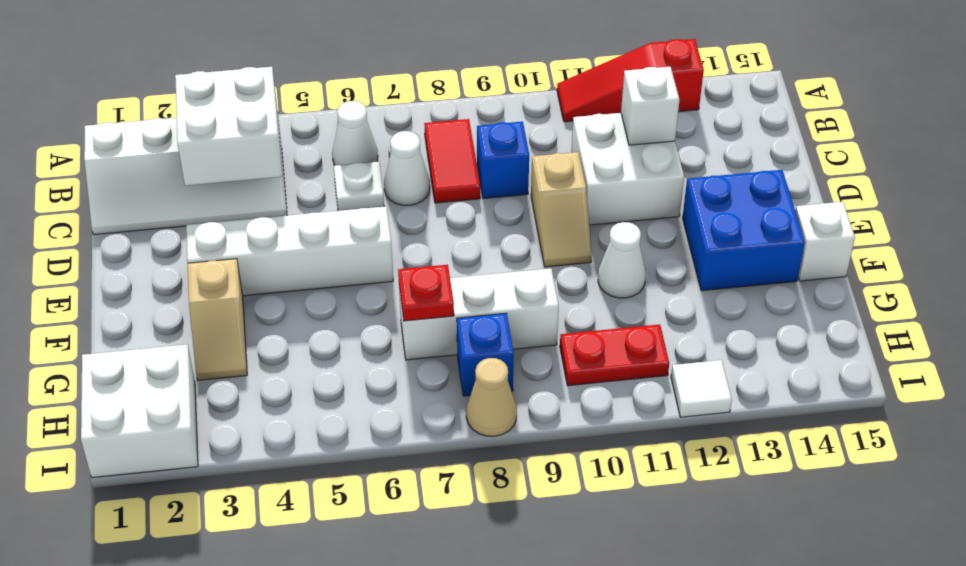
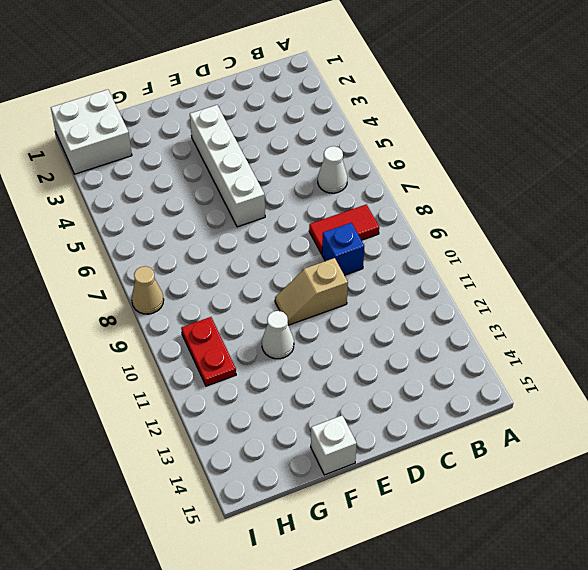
none -> red slope A11:A13 level 1 top 13
none -> white slope B1:C4 level 1 top B
none -> white plate C6 level 1

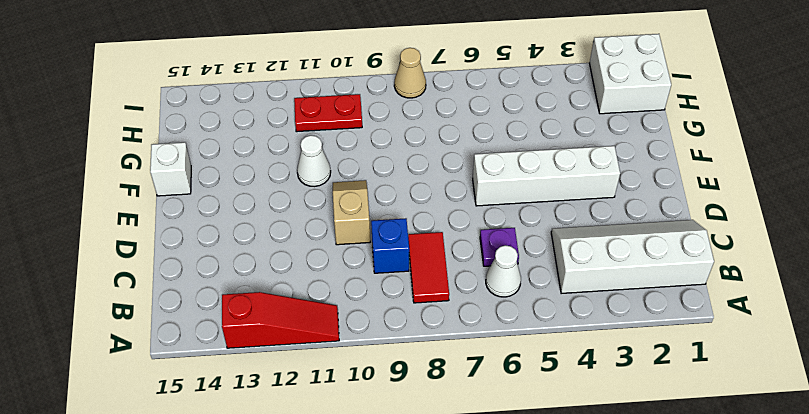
purple plate C6 level 1 -> white plate C6 level 1
none -> white cone C7 level 1
none -> white brick C11:D12 level 1
none -> blue brick E13:F14 level 1

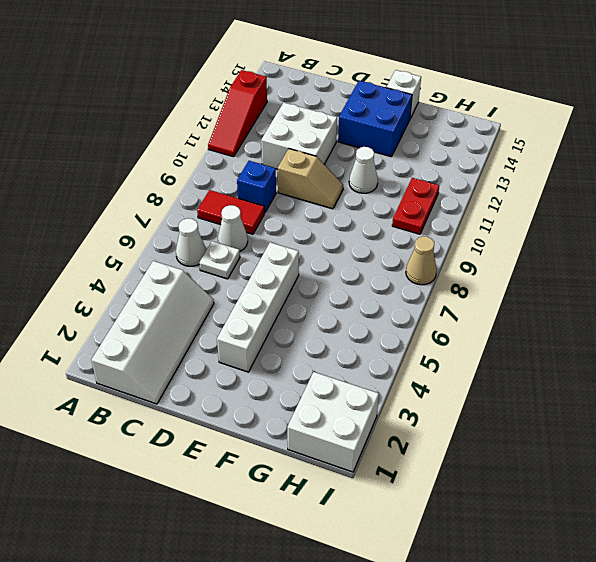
none -> tan slope F3:G3 level 1 top F
none -> white brick G7:G9 level 1
none -> blue brick H8 level 1

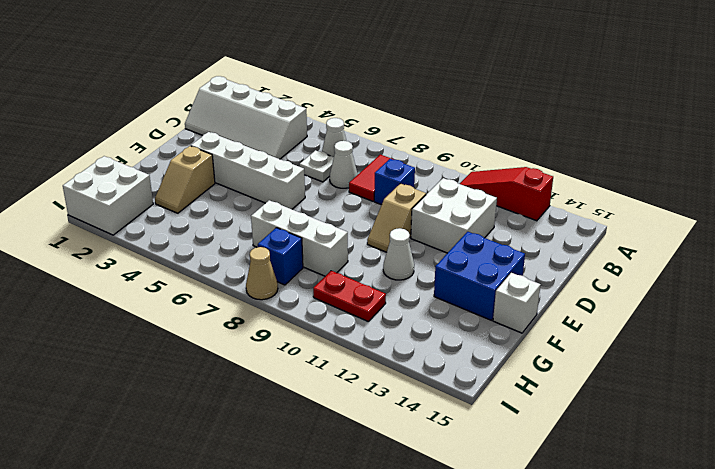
none -> white tile I12 level 1
none -> white brick B3:C4 level 2
none -> white brick C12 level 2

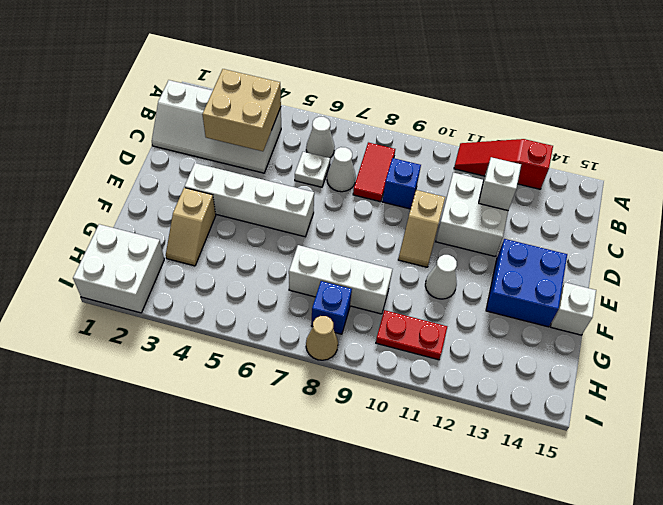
tan brick B3:C4 level 2 -> white brick B3:C4 level 2
none -> white tile I12 level 1
none -> red plate G7 level 2

